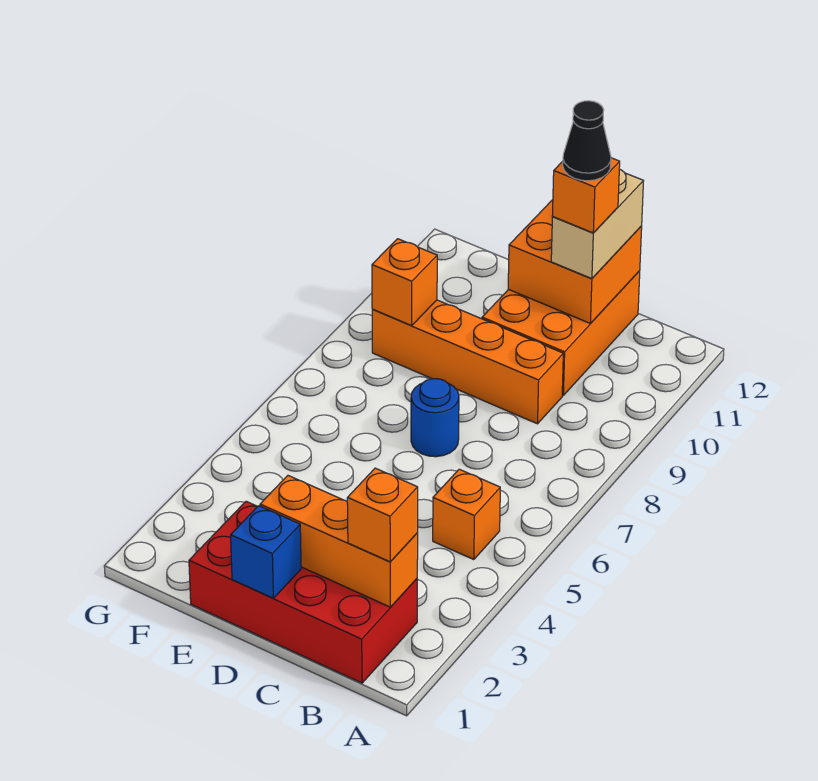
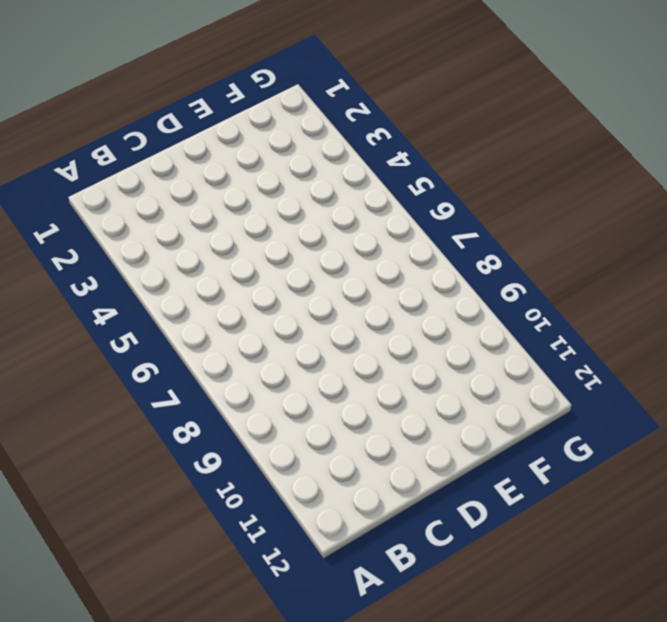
none -> red brick B1:E2 level 1
none -> orange brick B5 level 1
none -> orange brick C9:F9 level 1

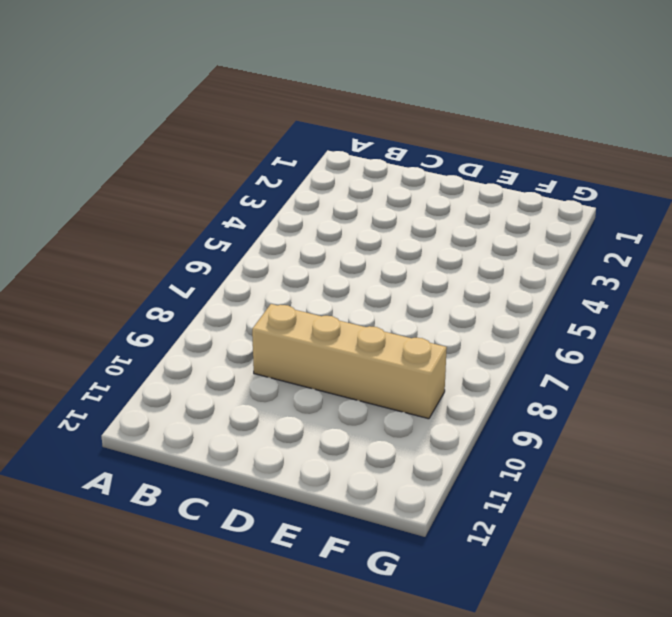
tan brick C9:F9 level 1 -> orange brick C9:F9 level 1
none -> red brick B1:E2 level 1
none -> orange brick B5 level 1
none -> orange brick C10:D12 level 1

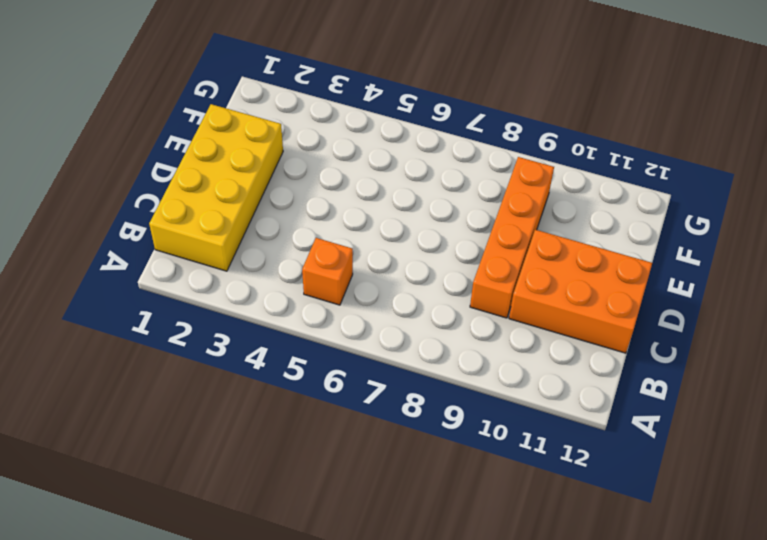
yellow brick B1:E2 level 1 -> red brick B1:E2 level 1
none -> blue round brick D7 level 1
none -> orange brick B2:D2 level 2
none -> orange brick C11:D12 level 2

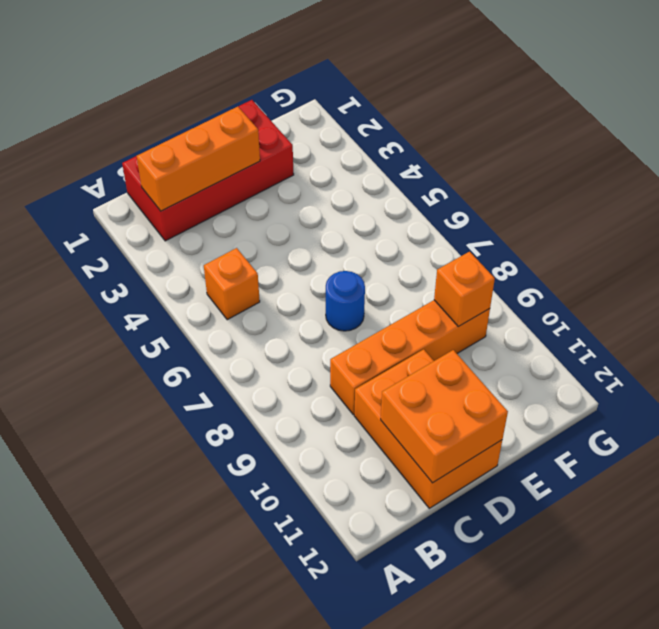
none -> blue brick D1 level 2
none -> orange brick B2 level 3
none -> tan brick C11:C12 level 3

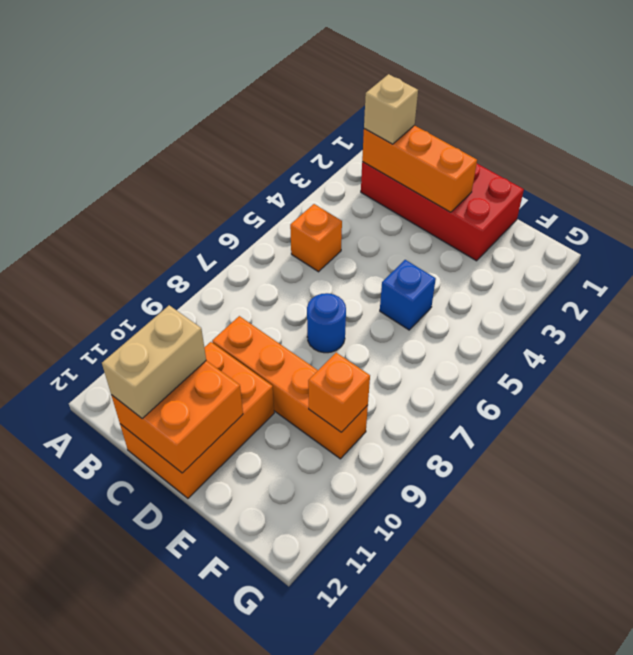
tan brick B2 level 3 -> orange brick B2 level 3
blue brick E5 level 1 -> blue brick D1 level 2
none -> orange brick C11 level 4
none -> black cone C11 level 5

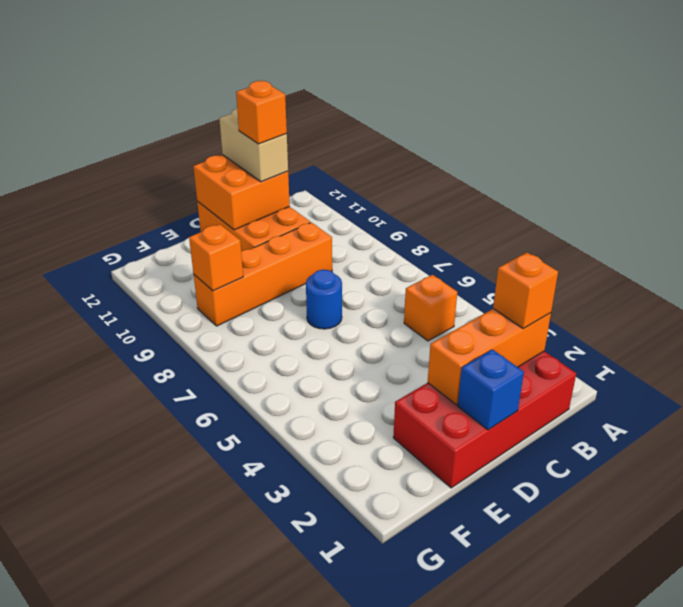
none -> black cone C11 level 5

